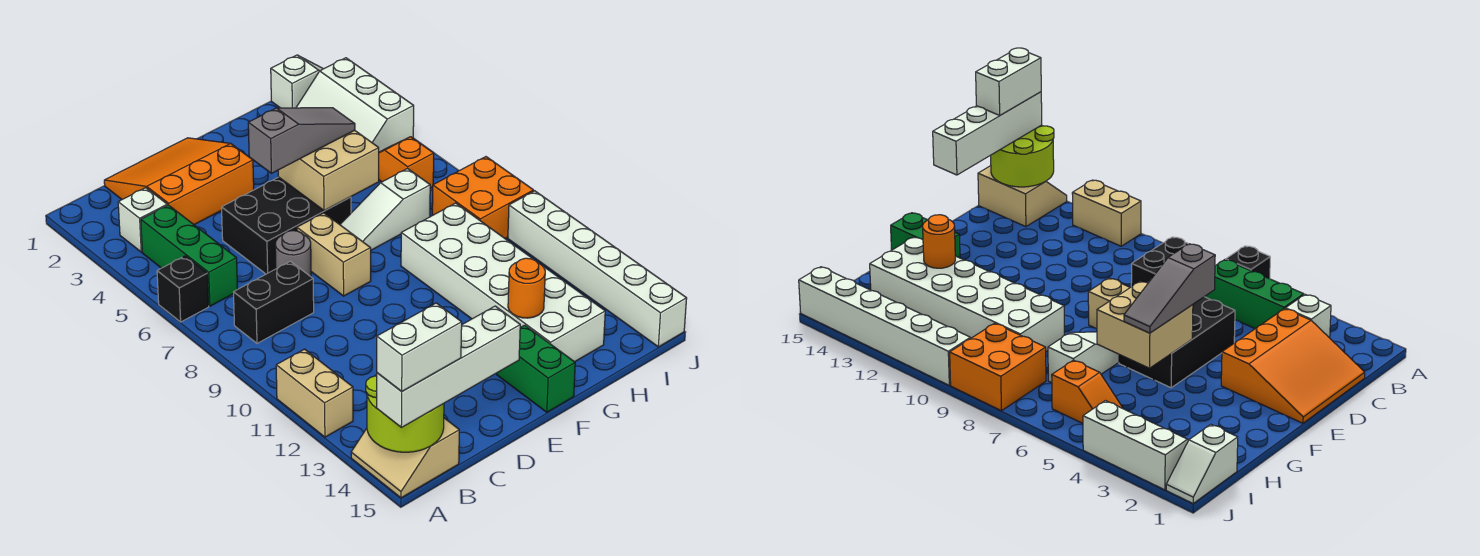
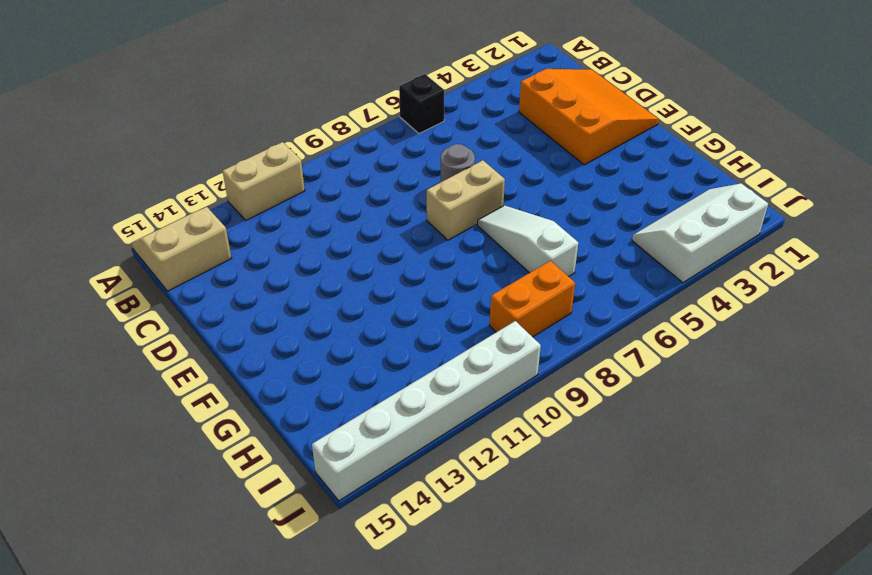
orange brick I8:I9 level 1 -> orange brick I8:J9 level 1
none -> white brick B3 level 1
none -> green brick B4:B6 level 1
none -> black brick B8:C8 level 1

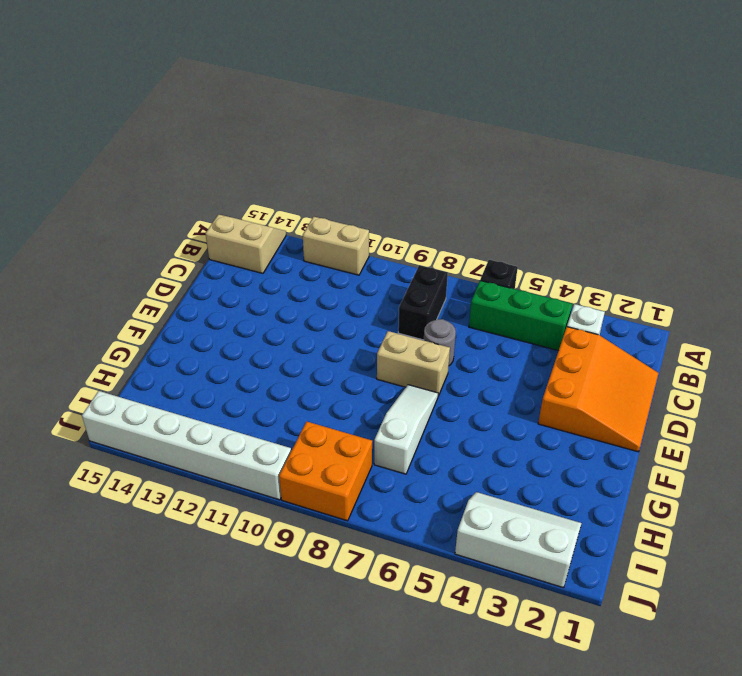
none -> black brick D5:F6 level 1
none -> green brick F14:F15 level 1
none -> white brick G9:H14 level 1

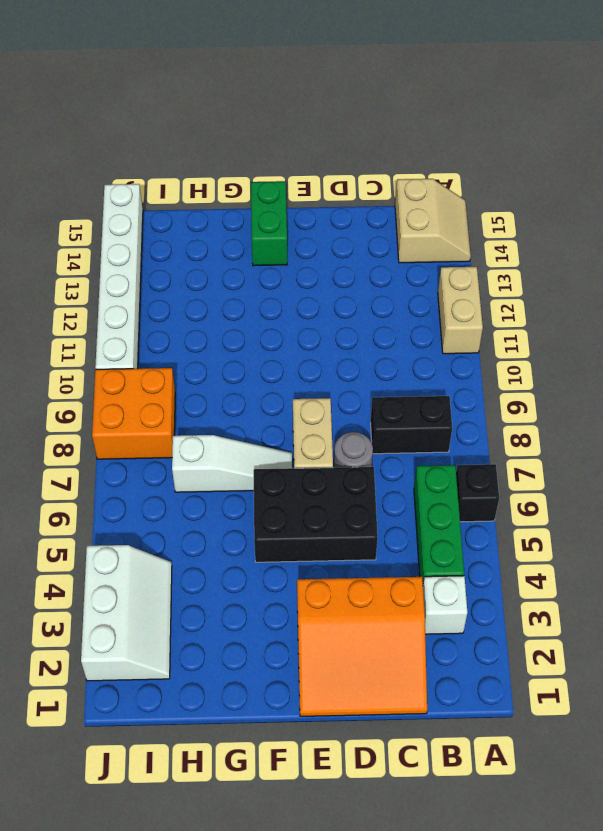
none -> white brick G9:H14 level 1
none -> white slope I1:J1 level 1 top I
none -> orange slope I5:I6 level 1 top 6

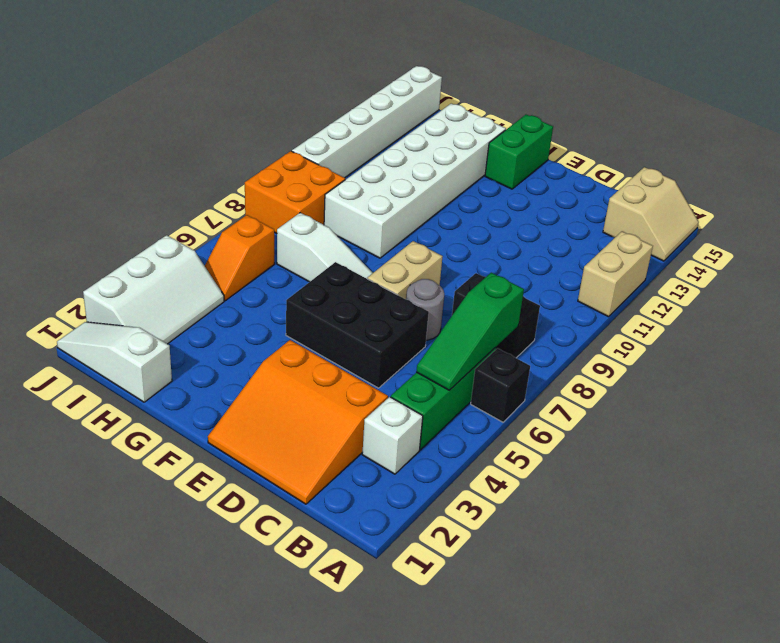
green slope B5:B7 level 2 top 7 -> none
white slope H1:J1 level 1 top H -> white slope I1:J1 level 1 top I
none -> lime round brick A14:B15 level 2
none -> tan brick F5:G6 level 2
none -> orange round brick G13 level 2

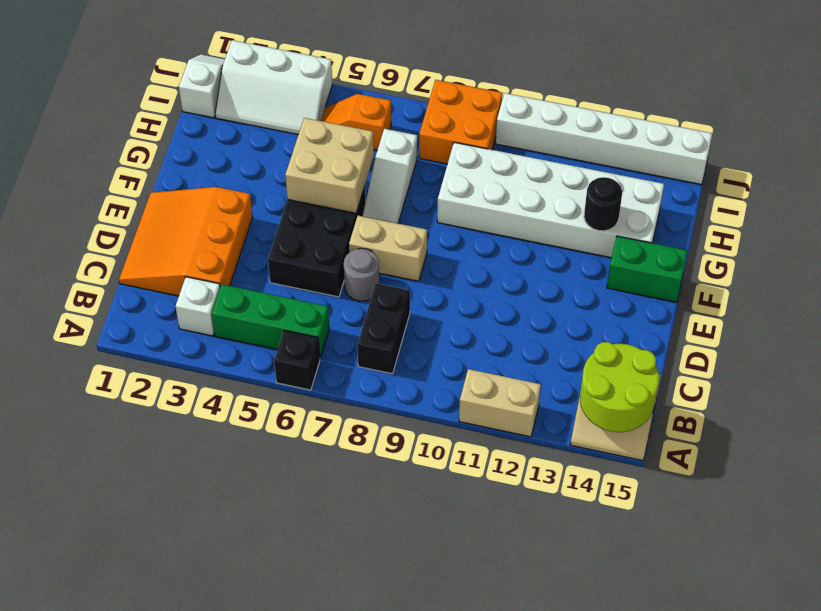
black round brick G13 level 2 -> orange round brick G13 level 2
none -> white brick A15:D15 level 3
none -> grey slope E5:G5 level 3 top E
none -> white brick A15:B15 level 4

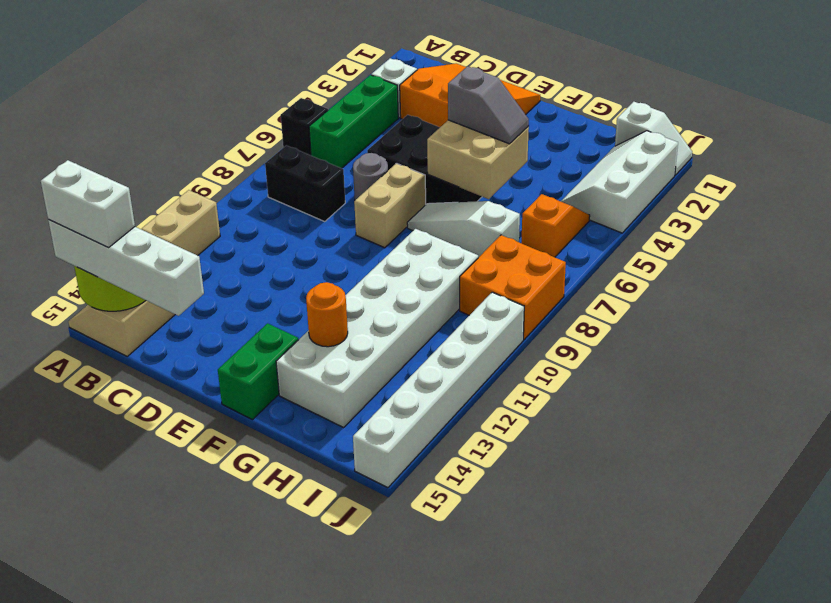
grey slope F5:G5 level 3 top F -> grey slope E5:G5 level 3 top E

